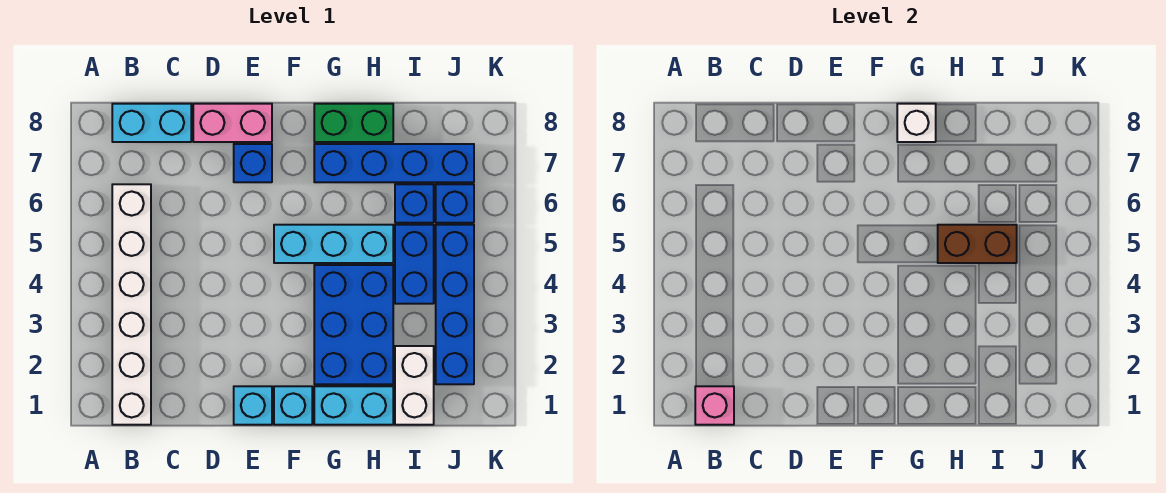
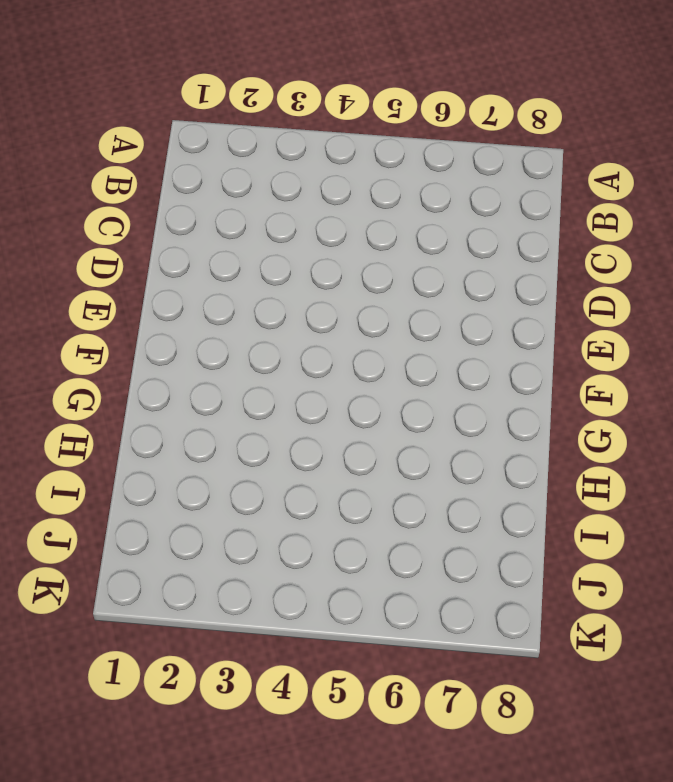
none -> white brick B1:B6 level 1
none -> cyan brick B8:C8 level 1
none -> pink brick D8:E8 level 1

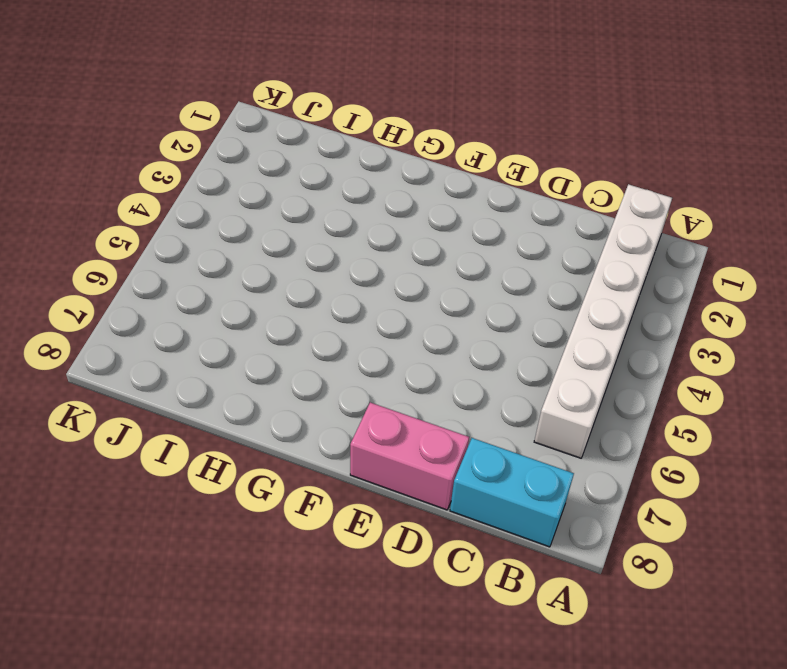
none -> cyan brick E1 level 1
none -> blue brick E7 level 1
none -> cyan brick F1 level 1

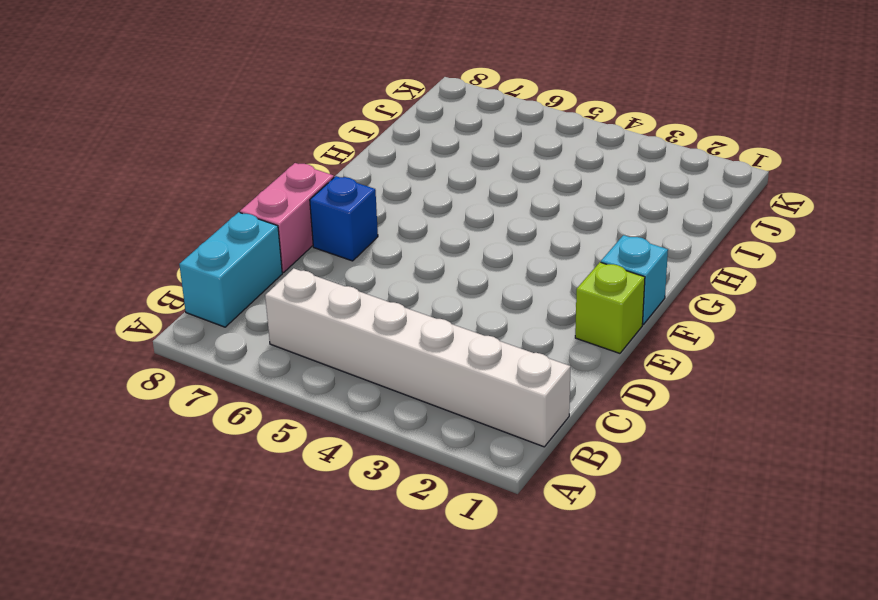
lime brick E1 level 1 -> cyan brick E1 level 1
none -> cyan brick F5:H5 level 1
none -> cyan brick G1:H1 level 1
none -> blue brick G2:H4 level 1

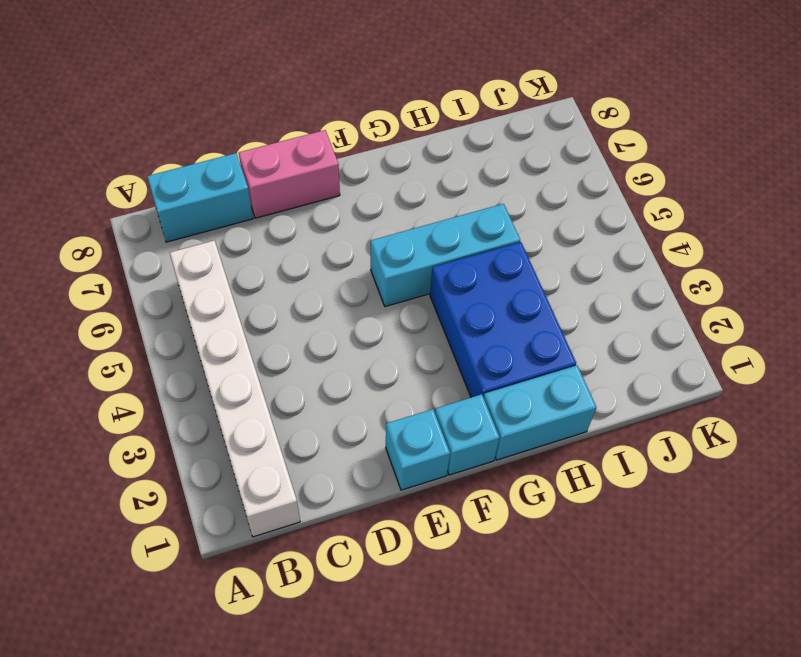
none -> blue brick E7 level 1
none -> blue brick G7:J7 level 1
none -> green brick G8:H8 level 1

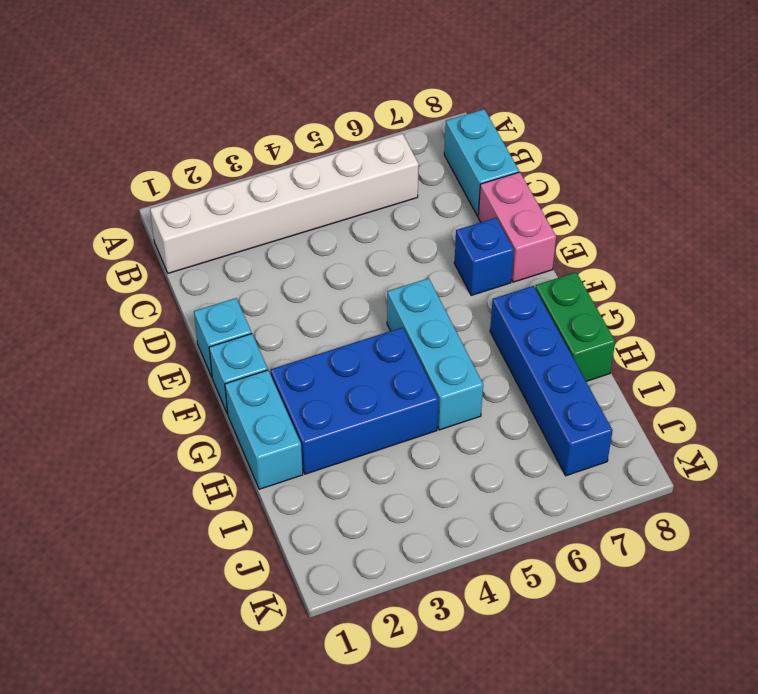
none -> white brick I1:I2 level 1
none -> blue brick I4:I5 level 1
none -> blue brick I6 level 1

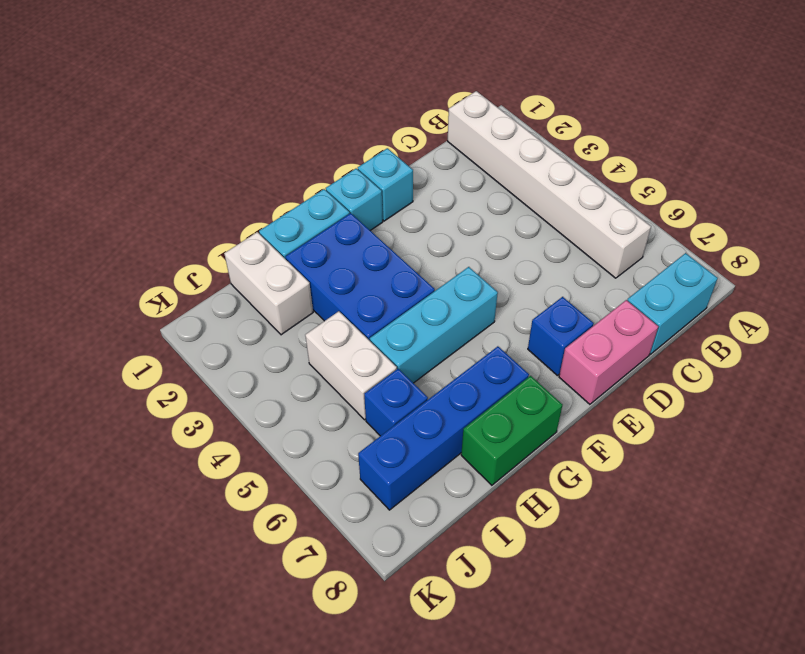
white brick I4:I5 level 1 -> blue brick I4:I5 level 1
none -> blue brick J2:J5 level 1
none -> blue brick J6 level 1
none -> pink brick B1 level 2

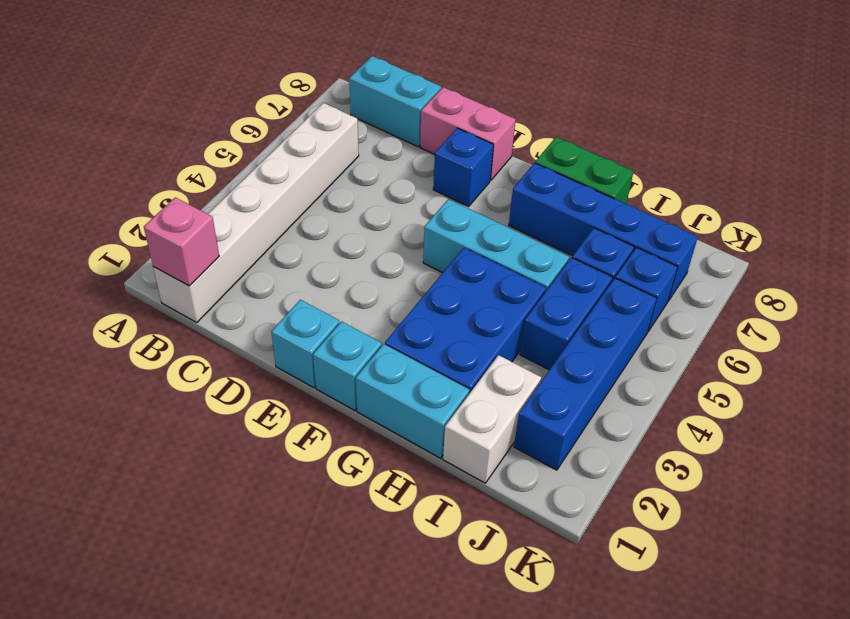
none -> white brick G8 level 2
none -> brown brick H5:I5 level 2

